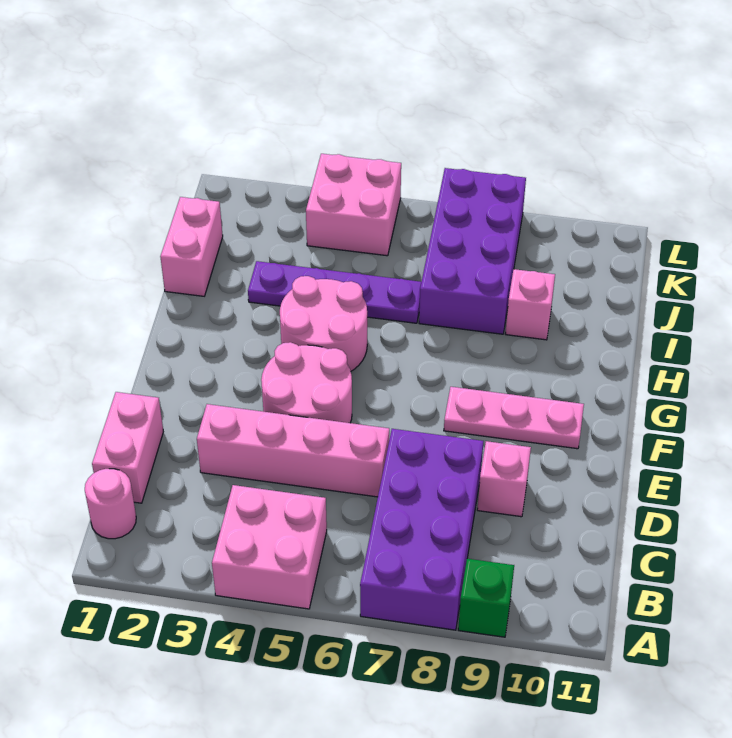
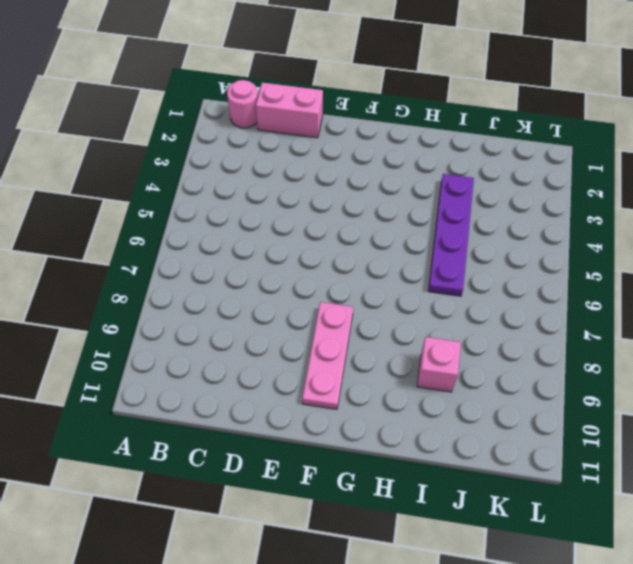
none -> pink brick A4:B5 level 1
none -> purple brick A7:D8 level 1
none -> green brick A9 level 1

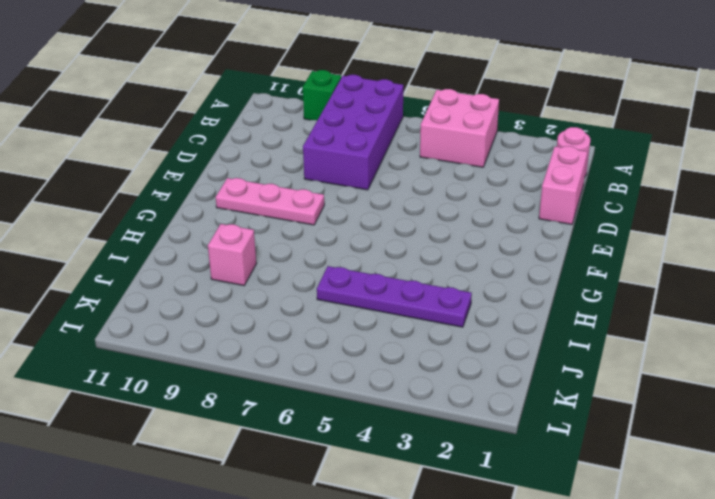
none -> pink brick D3:D6 level 1
none -> pink brick D9 level 1
none -> pink round brick E4:F5 level 1

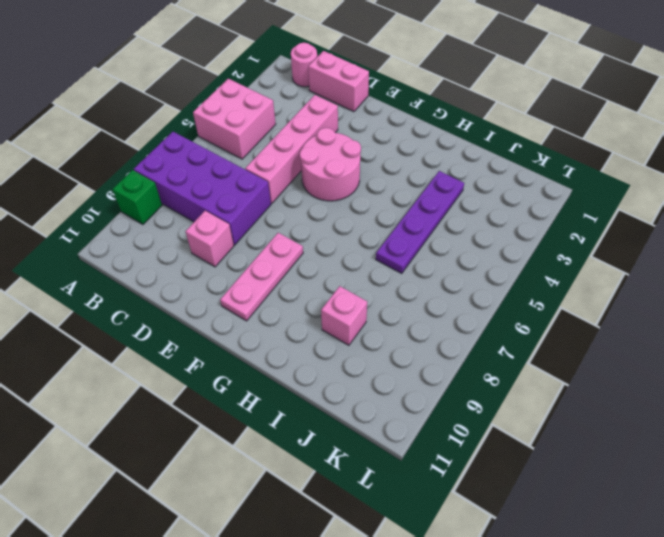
none -> pink round brick G4:H5 level 1
none -> pink brick I1:J1 level 1
none -> purple brick I7:L8 level 1

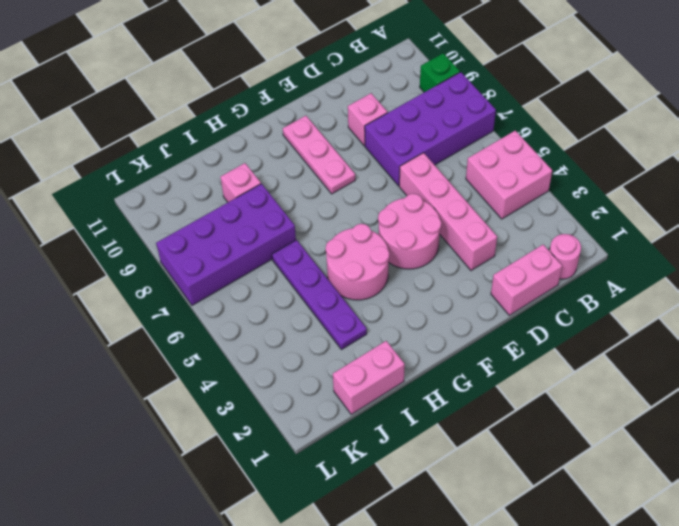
none -> pink brick K4:L5 level 1

